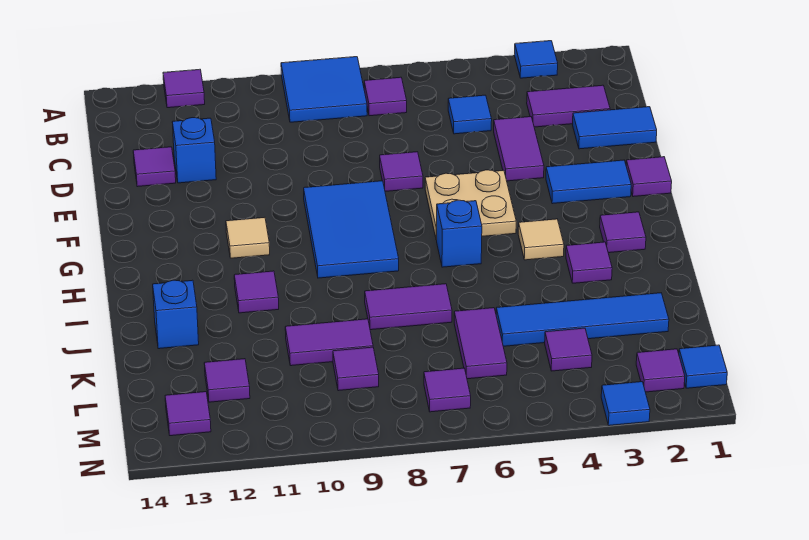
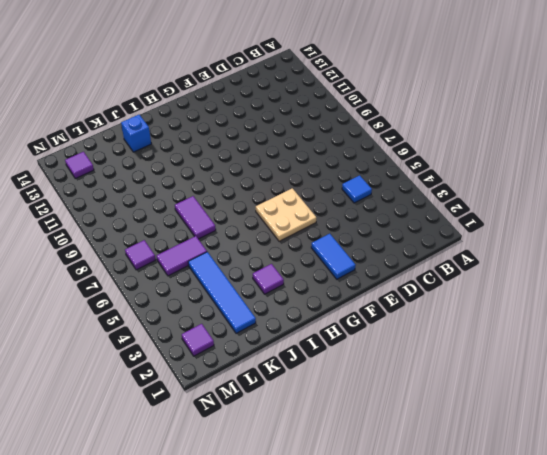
none -> blue tile A3 level 1
none -> blue tile A8:B9 level 1
none -> purple tile A12 level 1
none -> purple tile B7 level 1

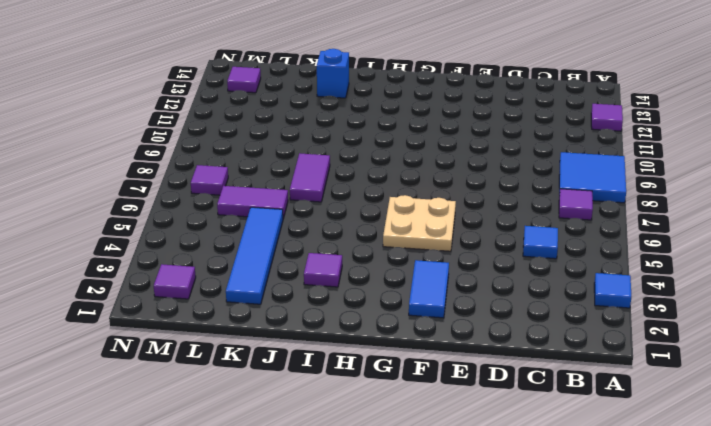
none -> purple tile C2:C3 level 1
none -> blue tile D1:D2 level 1
none -> purple tile D4:E4 level 1
none -> blue brick D12 level 1

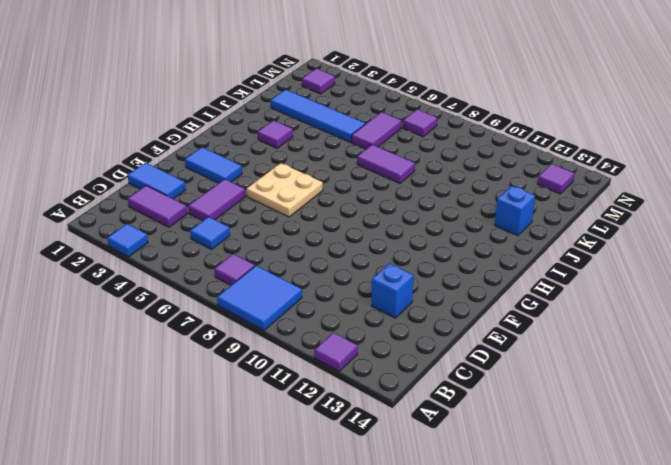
none -> purple tile D13 level 1
none -> purple tile E7 level 1
none -> purple tile F1 level 1
none -> blue tile F8:H9 level 1

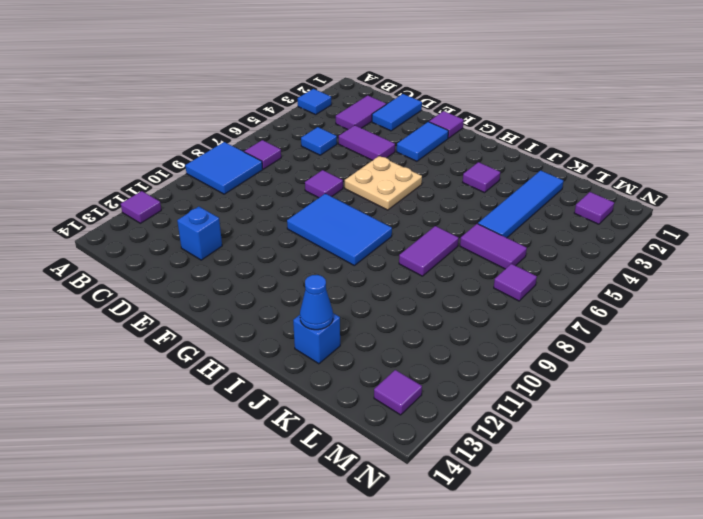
blue cone J13 level 2 -> none
none -> purple tile D13 level 1
none -> tan tile G11 level 1
none -> purple tile H2 level 1
none -> tan tile H4 level 1

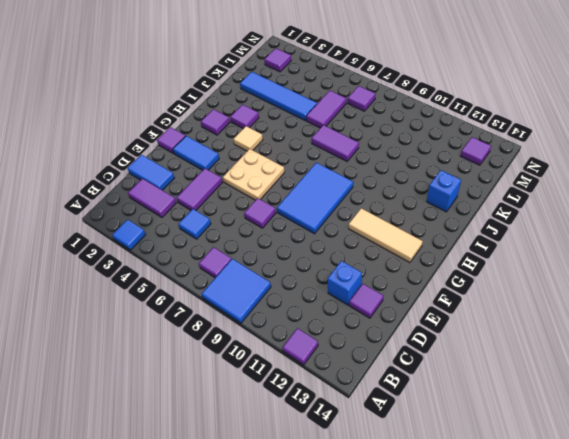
tan tile G11:G13 level 1 -> tan tile G11 level 1
none -> blue brick H6 level 1
none -> purple tile I11 level 1
none -> purple tile K9:K10 level 1
none -> purple tile L4 level 1

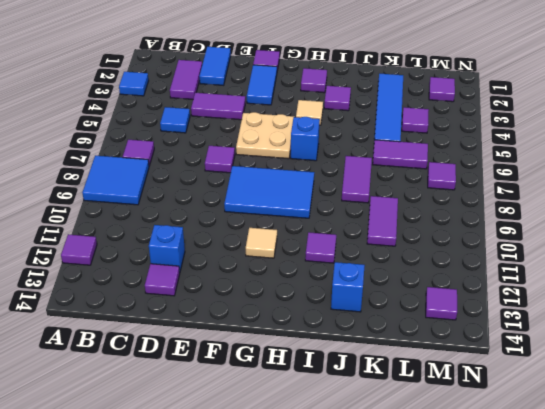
none -> purple tile L9 level 1
none -> purple tile L12 level 1
none -> blue tile M1 level 1
none -> blue tile N3 level 1

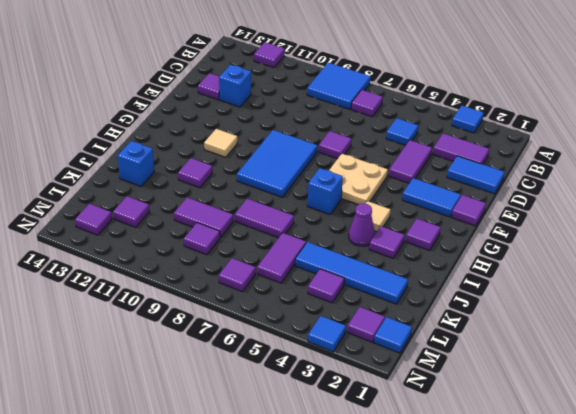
purple cone I4 level 1 -> none

